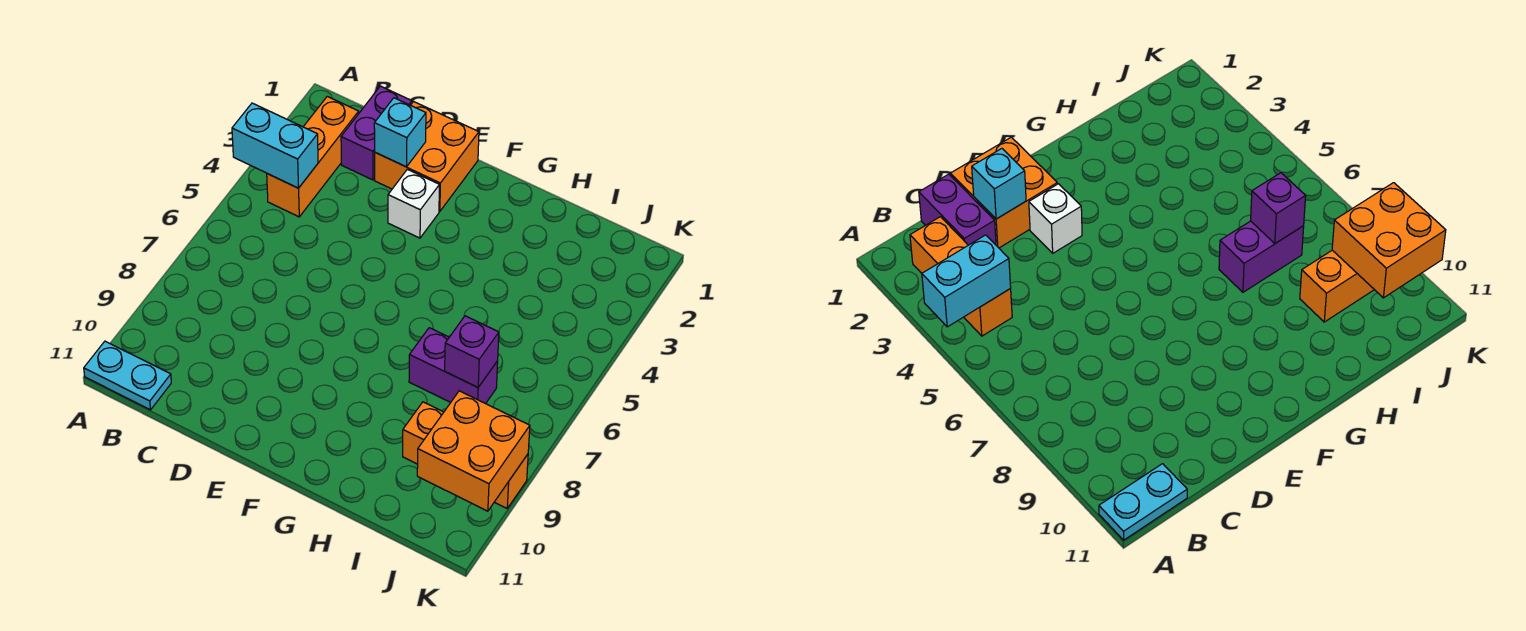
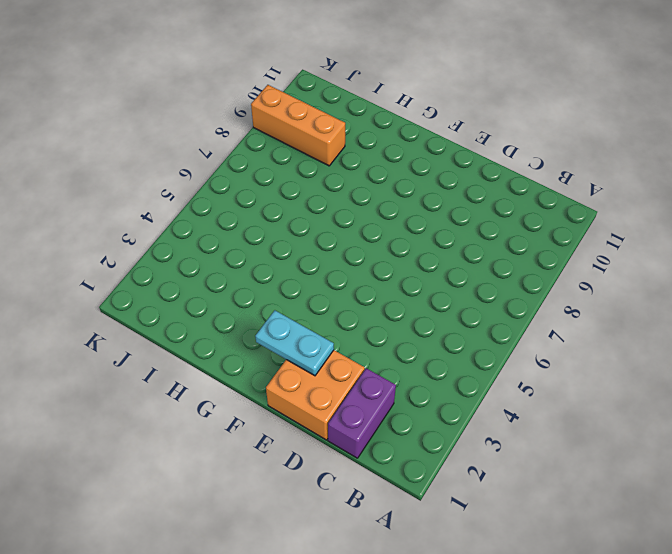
cyan plate E2:F2 level 2 -> cyan plate A11:B11 level 1
none -> orange brick B2:B4 level 1
none -> white brick E3 level 1

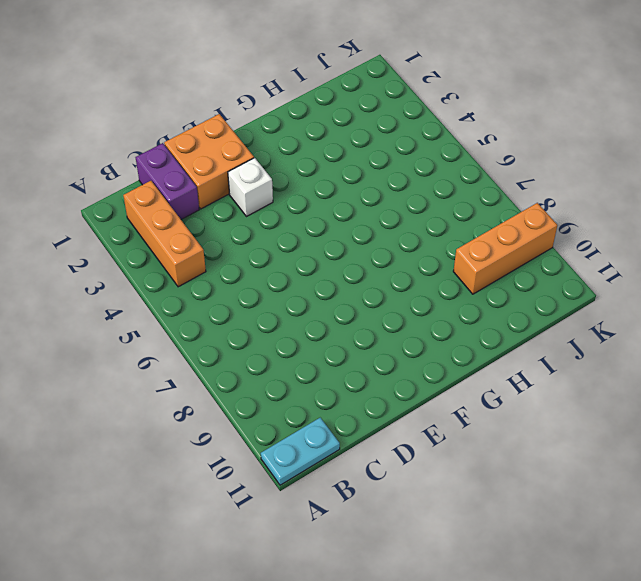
none -> purple brick H7:I7 level 1
none -> cyan brick A4:B4 level 2

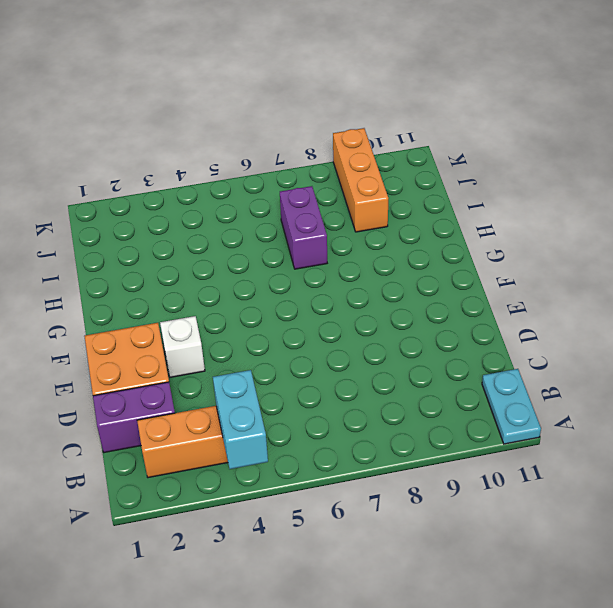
none -> cyan brick D2 level 2
none -> purple brick I7 level 2

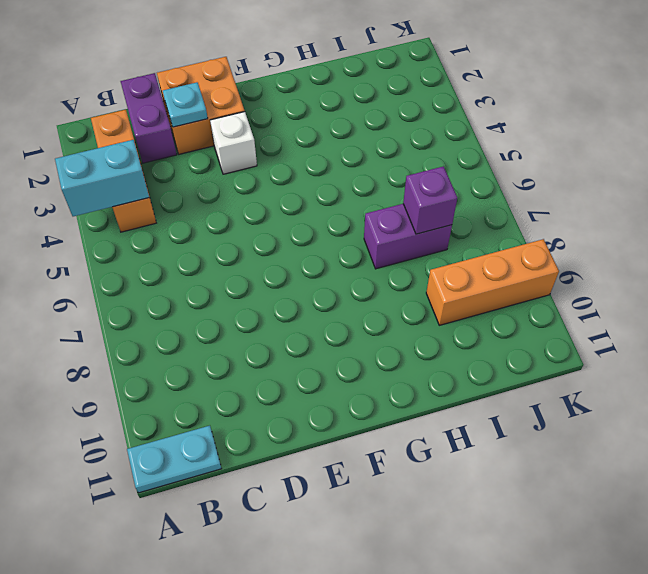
cyan plate D2 level 2 -> cyan brick D2 level 2
none -> orange brick J9:K10 level 2

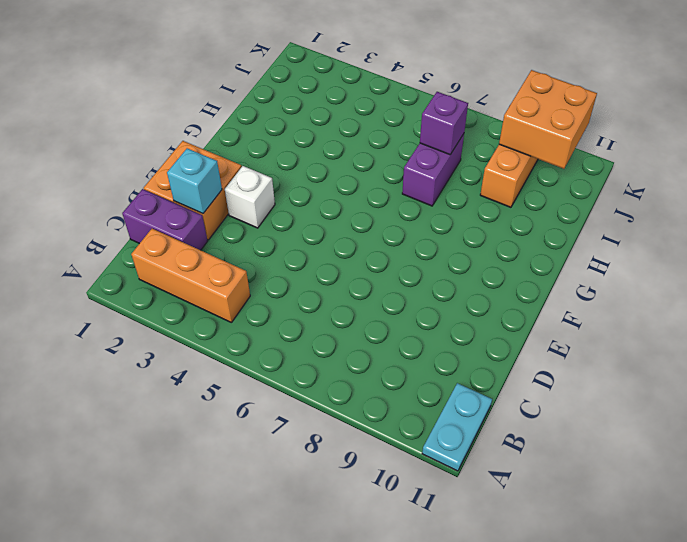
none -> cyan brick A4:B4 level 2

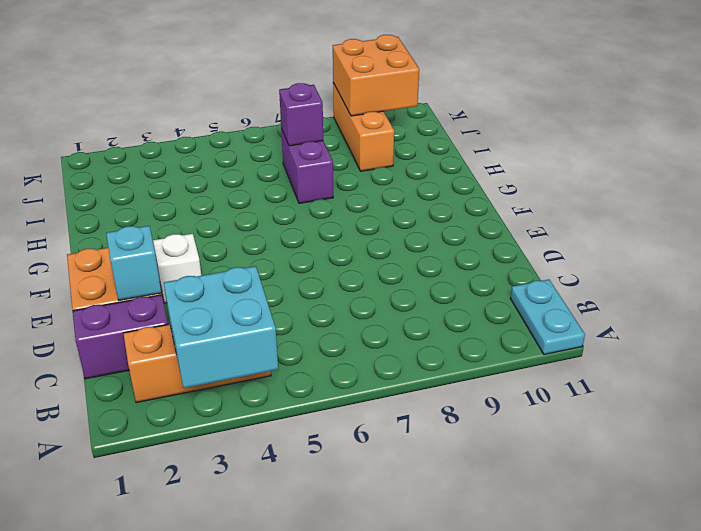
cyan brick A3:B4 level 2 -> cyan brick A4:B4 level 2

